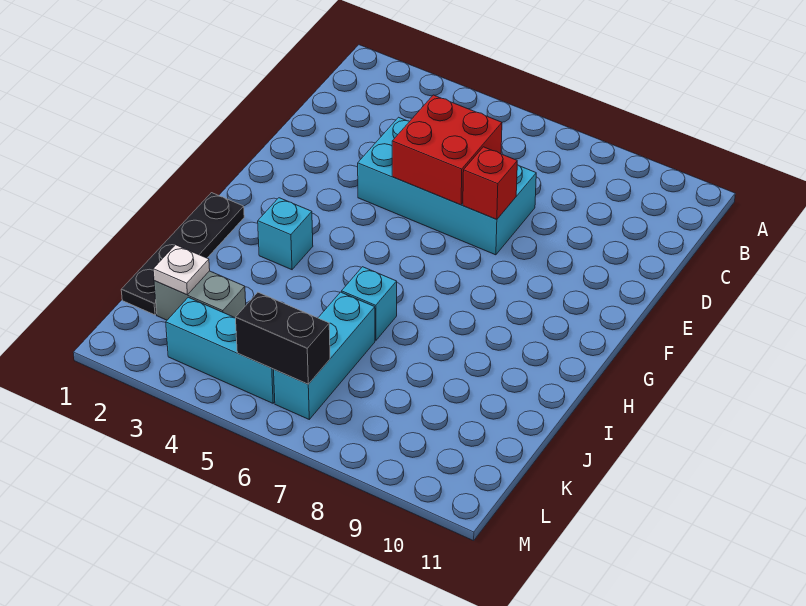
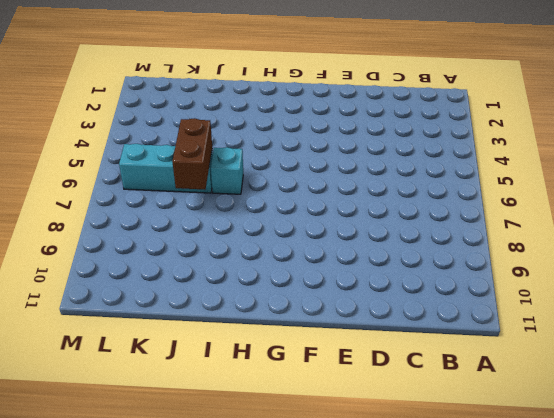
brown brick J6:J7 level 2 -> none
none -> cyan brick D4:E7 level 1
none -> black plate H1:K1 level 1

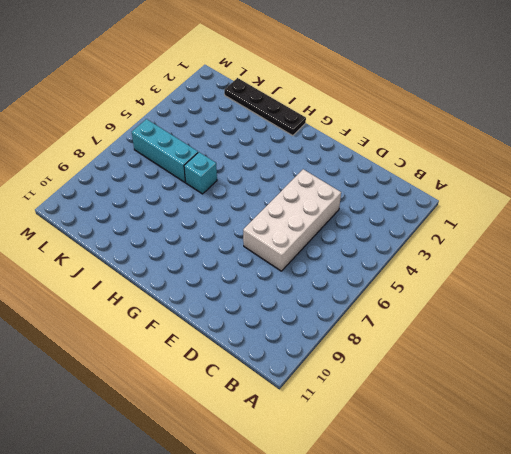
white brick D4:E7 level 1 -> cyan brick D4:E7 level 1
none -> cyan brick H3 level 1
none -> grey brick K2:K3 level 1

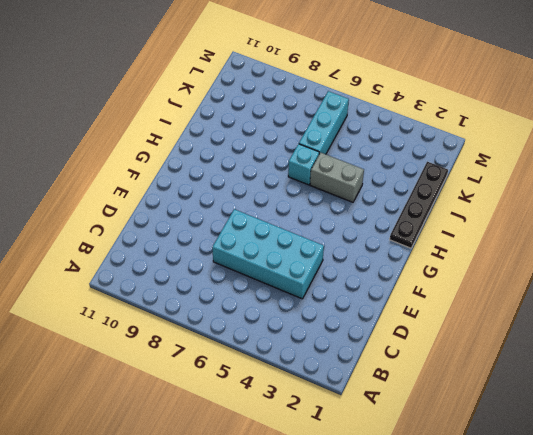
grey brick I4:I5 level 1 -> grey brick K2:K3 level 1
none -> cyan brick H3 level 1
none -> cyan brick L3:L5 level 1

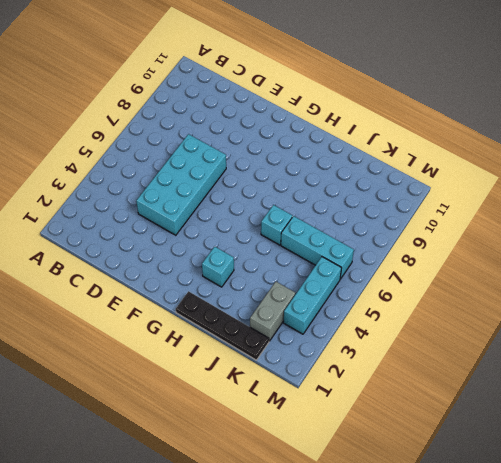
none -> red brick D5:E6 level 2
none -> red brick E7 level 2

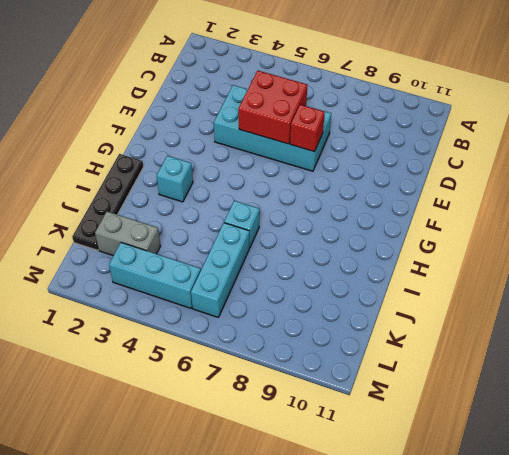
none -> white plate K2 level 2
none -> black brick L5:L6 level 2

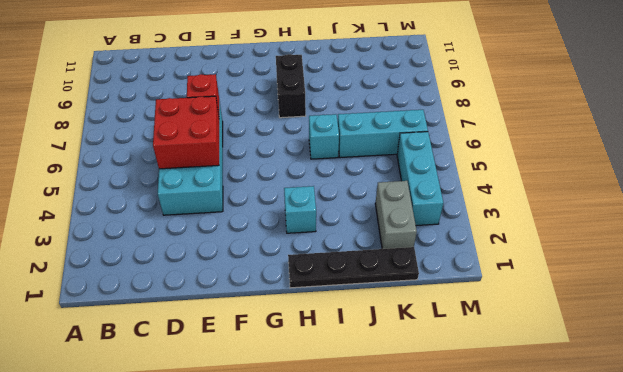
black brick H8:H9 level 1 -> black brick L5:L6 level 2
none -> white plate K2 level 2

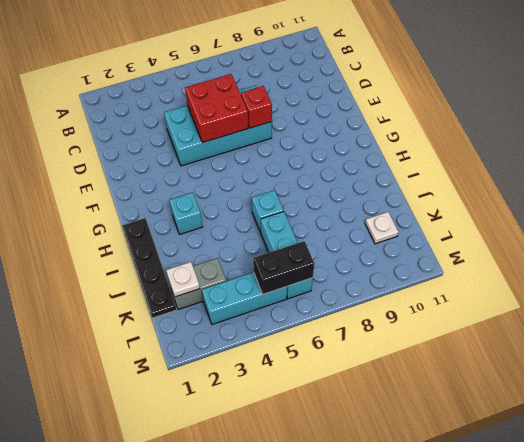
white plate K10 level 1 -> none

